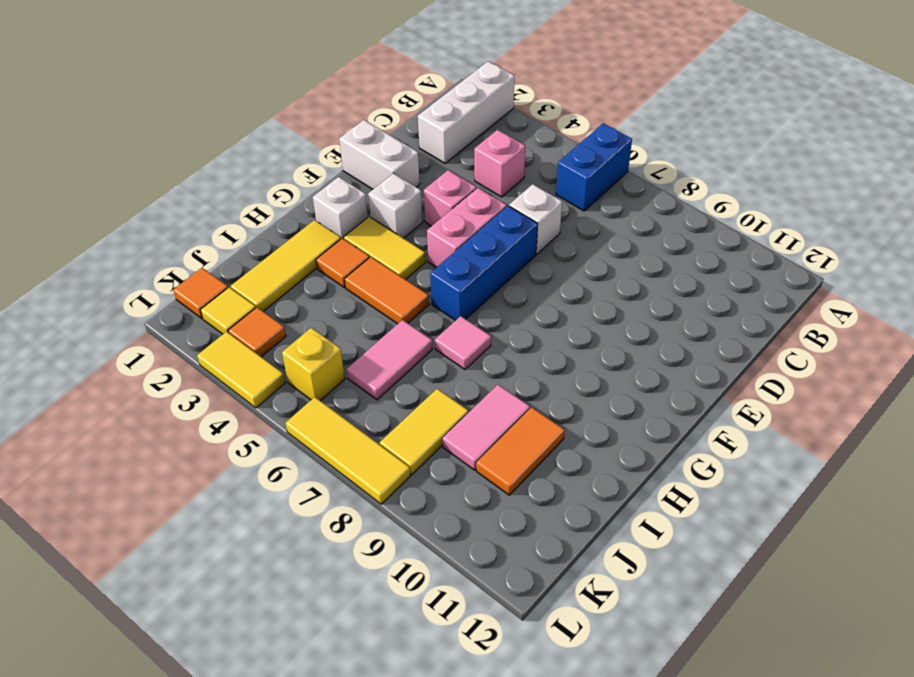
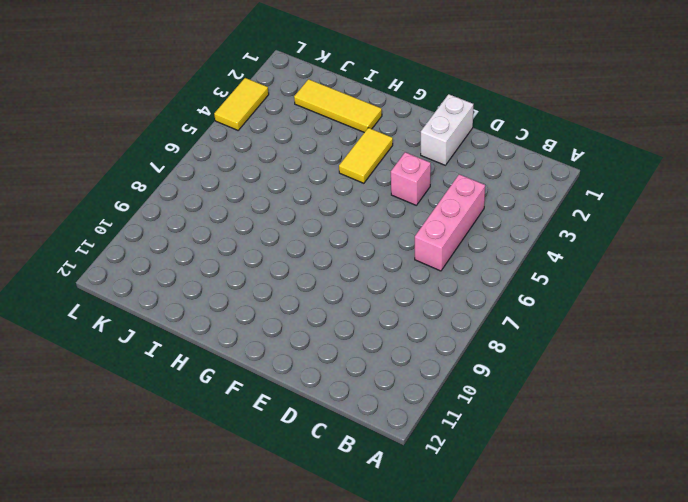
pink brick C4:C6 level 1 -> pink brick C4 level 1
none -> white brick A2:C2 level 1
none -> blue brick A6:B6 level 1
none -> white brick D6 level 1

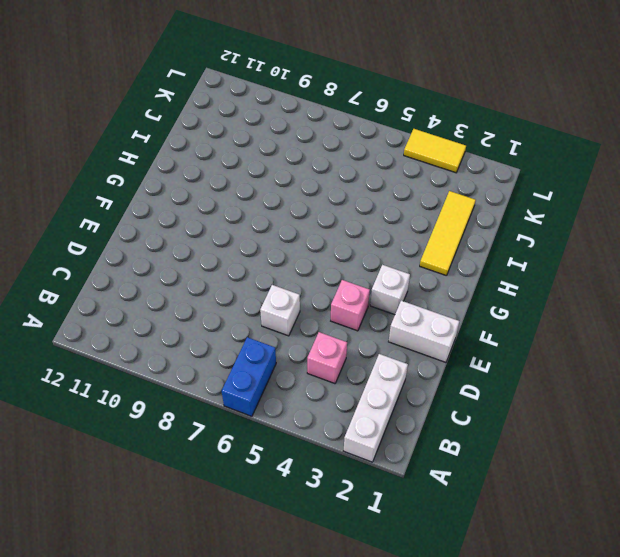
none -> pink brick E5:F5 level 1
none -> blue brick E6:G6 level 1
none -> white brick G2 level 1

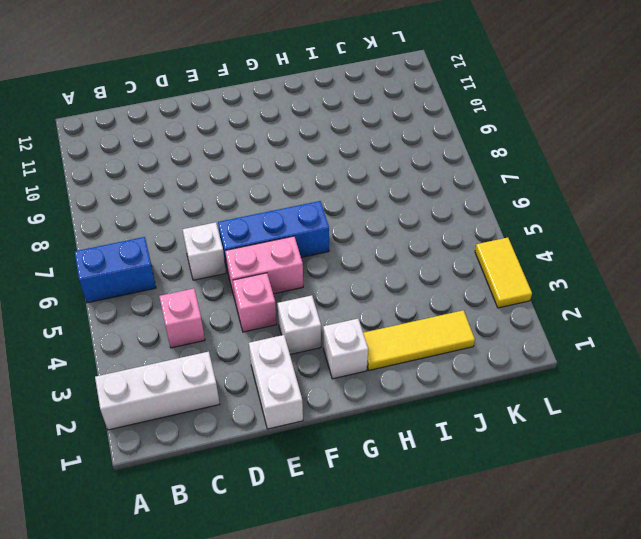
none -> yellow tile G3:G4 level 1
none -> orange tile H3 level 1
none -> orange tile H4:H5 level 1

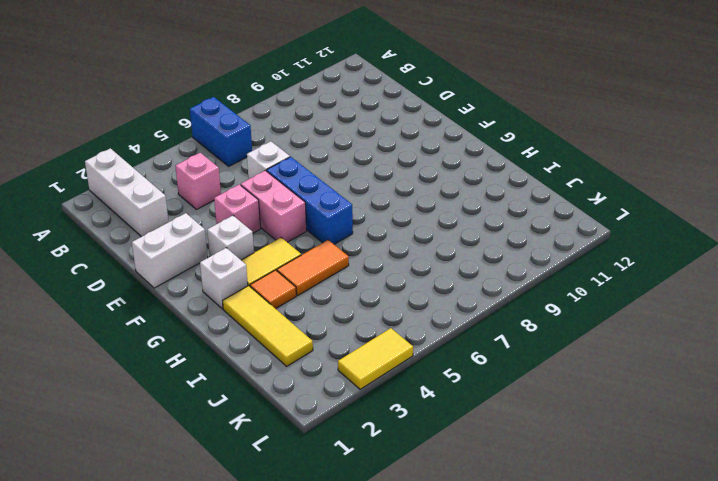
none -> pink tile H7 level 1
none -> pink tile I6:J6 level 1
none -> pink tile I9:J9 level 1

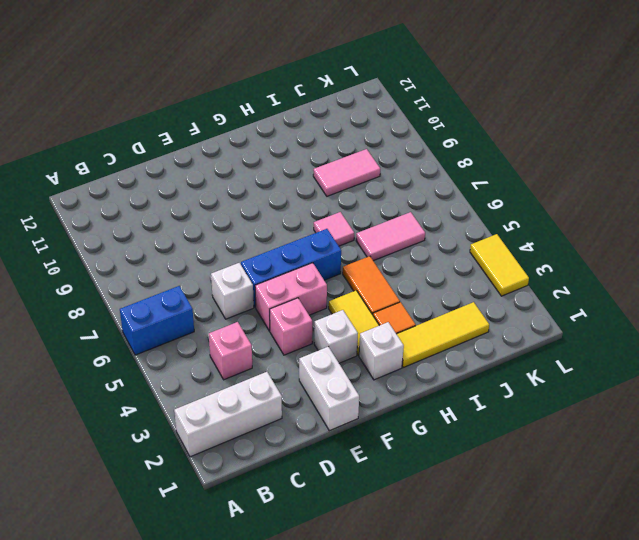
none -> orange tile I10:J10 level 1
none -> yellow tile J8:K8 level 1
none -> orange tile K1 level 1

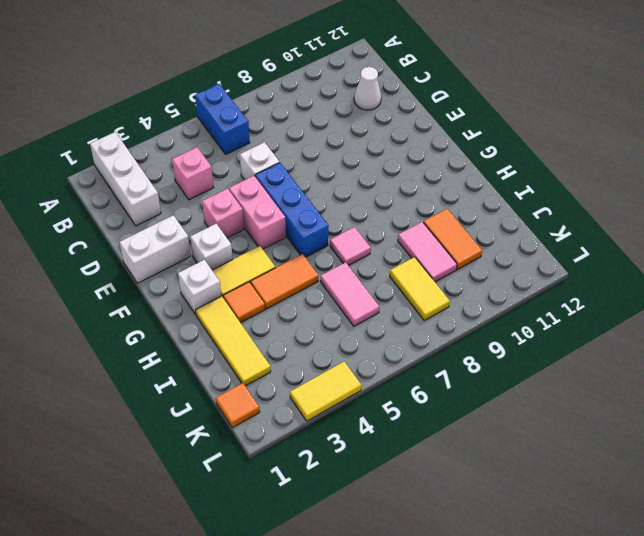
white cone C11 level 1 -> none
none -> yellow tile K2 level 1
none -> orange tile K3 level 1
none -> yellow brick K5 level 1

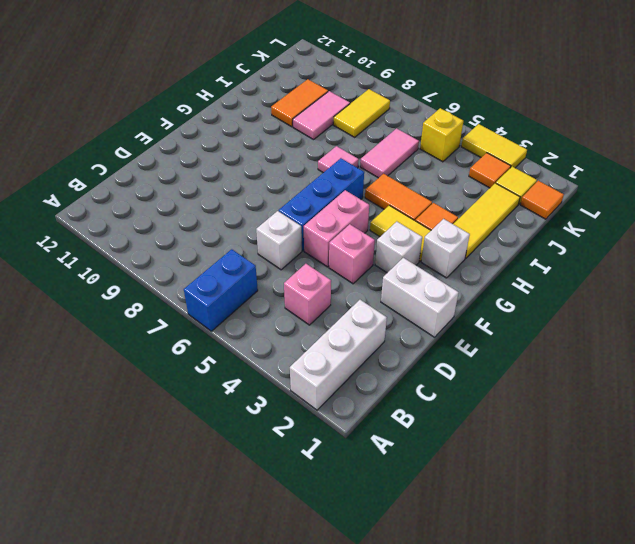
none -> yellow tile L6:L8 level 1

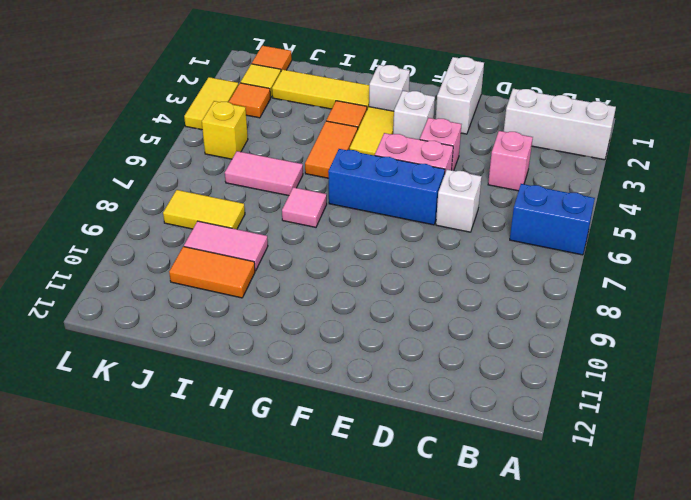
none -> yellow tile L6:L8 level 1

